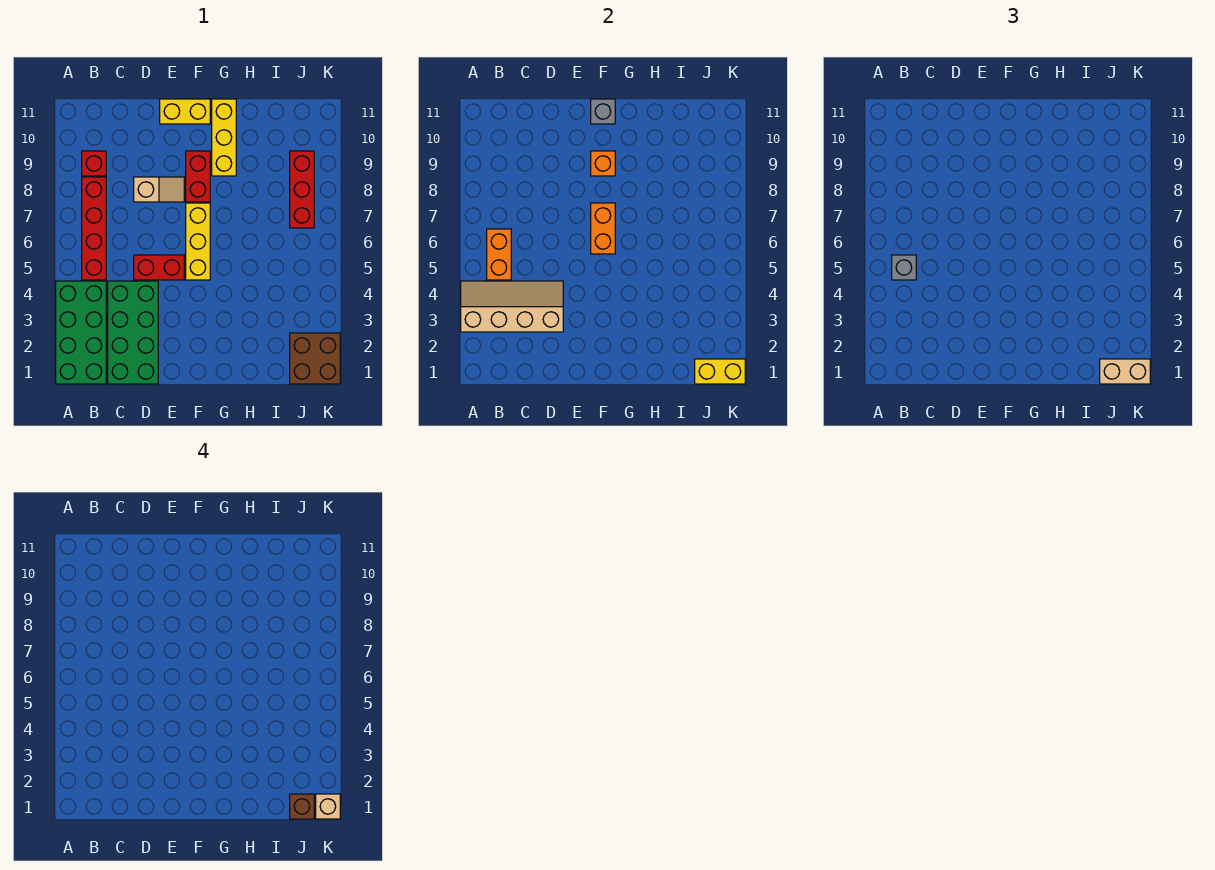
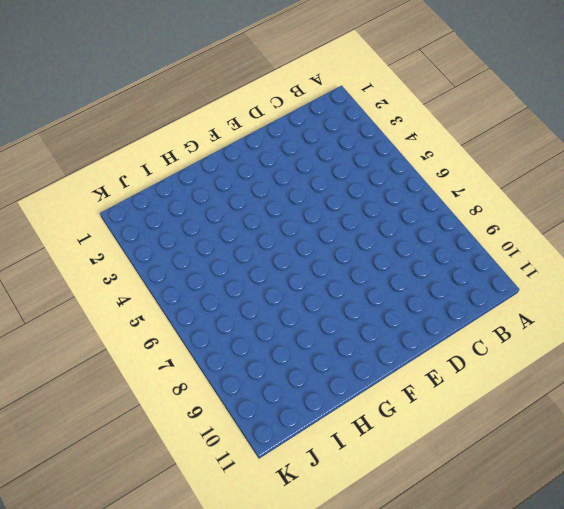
none -> green brick A1:B4 level 1
none -> red brick B5:B8 level 1
none -> red brick B9 level 1

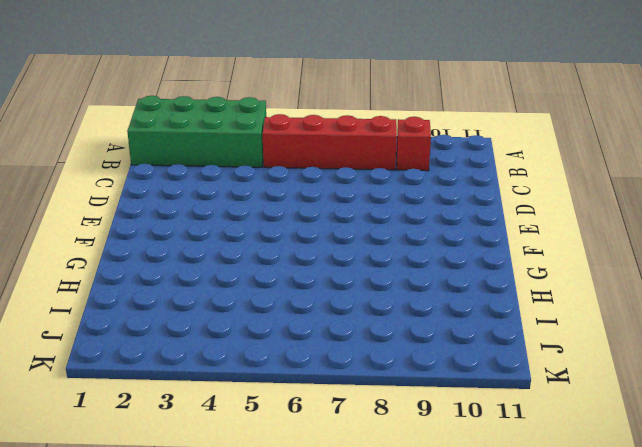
none -> green brick C1:D4 level 1
none -> red brick D5:E5 level 1
none -> tan slope D8:E8 level 1 top D

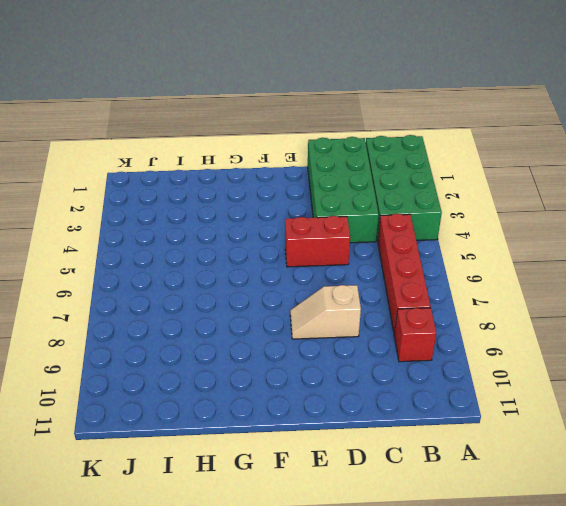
none -> yellow brick E11:F11 level 1
none -> yellow brick F5:F7 level 1
none -> red brick F8:F9 level 1

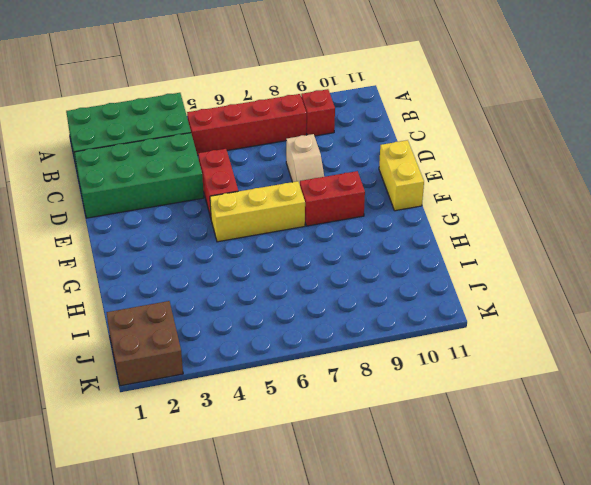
none -> yellow brick G9:G11 level 1
none -> red brick J7:J9 level 1
none -> tan slope A3:D4 level 2 top 3

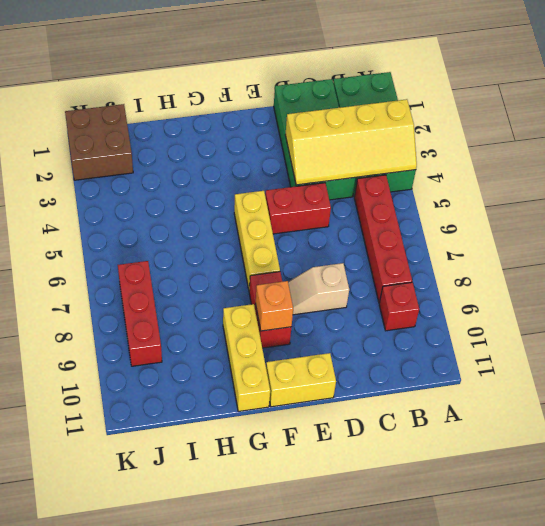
yellow slope A3:D4 level 2 top 3 -> tan slope A3:D4 level 2 top 3
none -> orange brick B5:B6 level 2
none -> orange brick F6:F7 level 2
none -> grey brick F11 level 2

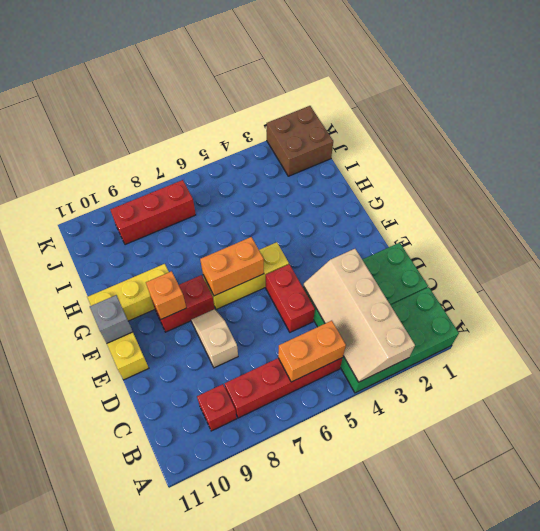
none -> yellow brick J1:K1 level 2
none -> grey brick B5 level 3
none -> tan brick J1:K1 level 3

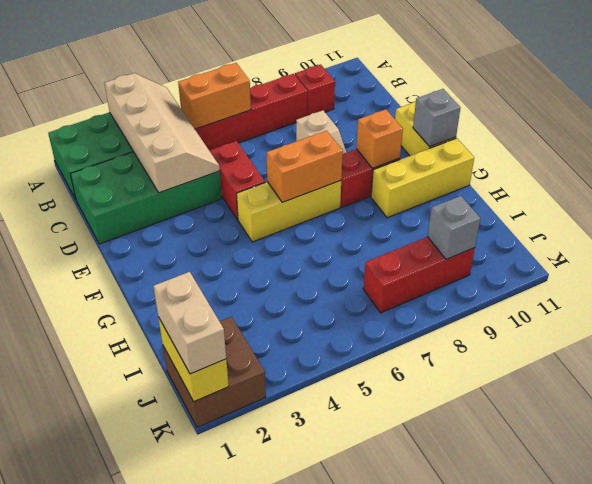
grey brick J9 level 2 -> grey brick B5 level 3
none -> brown brick J1 level 4
none -> tan brick K1 level 4

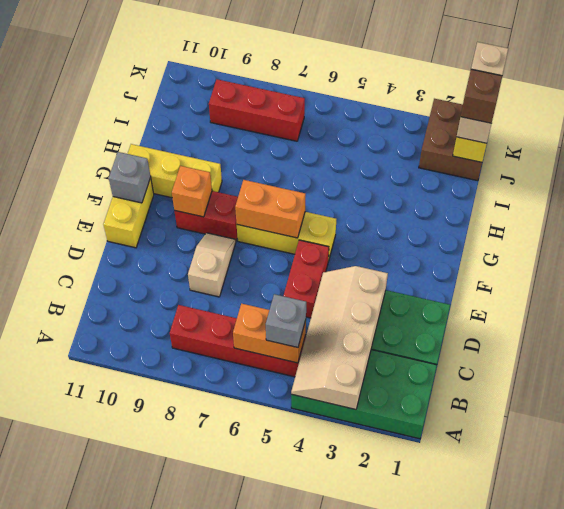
none -> red brick B9 level 1

